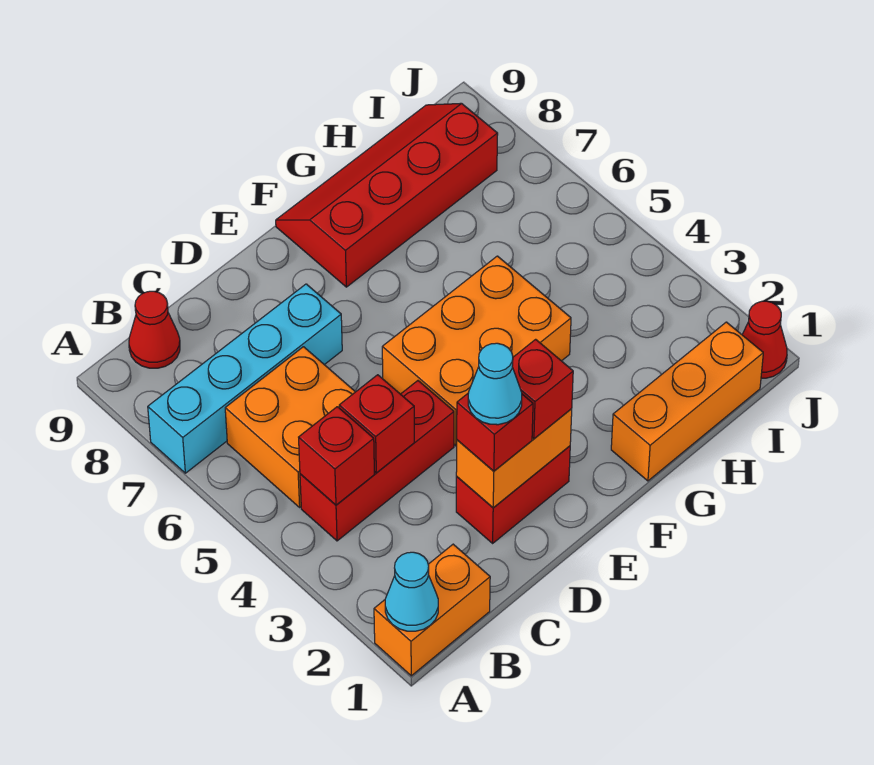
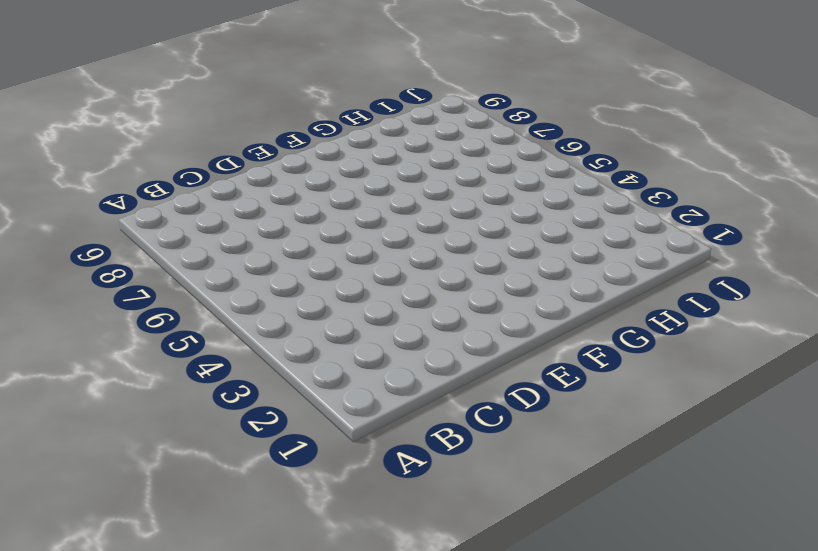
none -> orange brick A1:B1 level 1
none -> cyan brick A7:D7 level 1
none -> red brick B4:D4 level 1

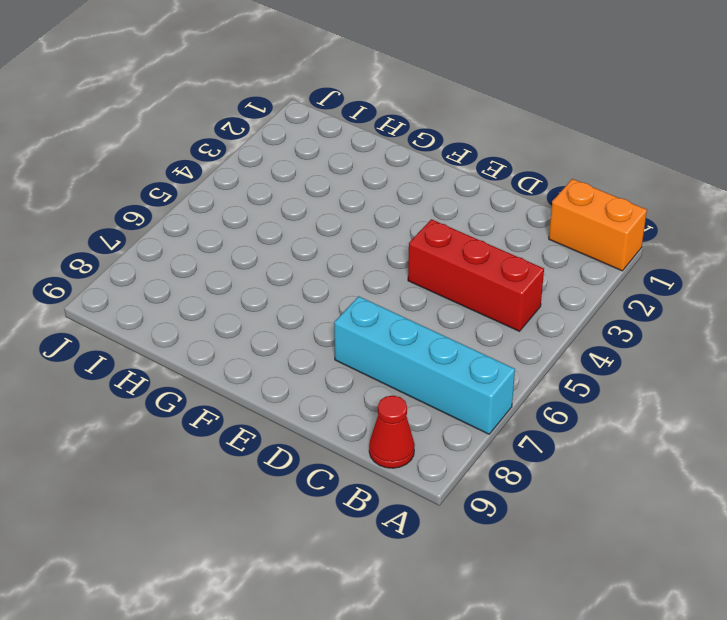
none -> orange brick B5:C6 level 1
none -> red brick D2:E2 level 1
none -> orange brick E4:G5 level 1

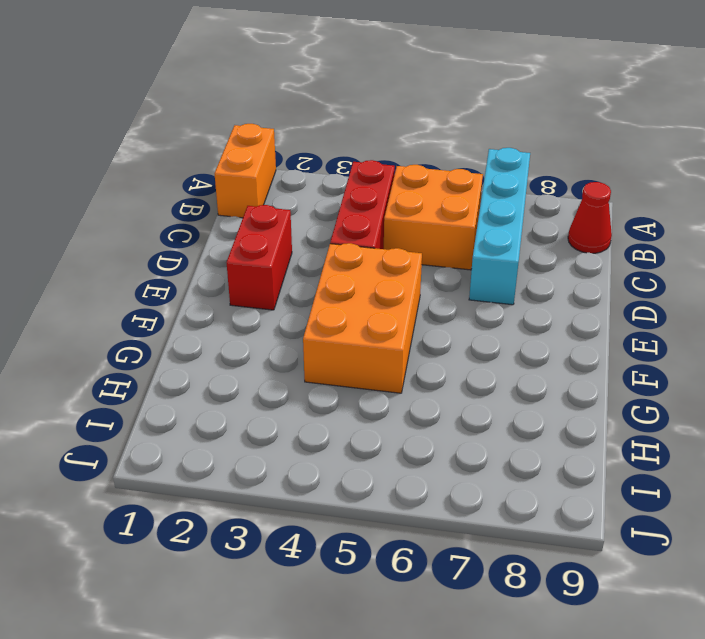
none -> red slope F8:I9 level 1 top 8
none -> orange brick G1:I1 level 1
none -> red cone J1 level 1

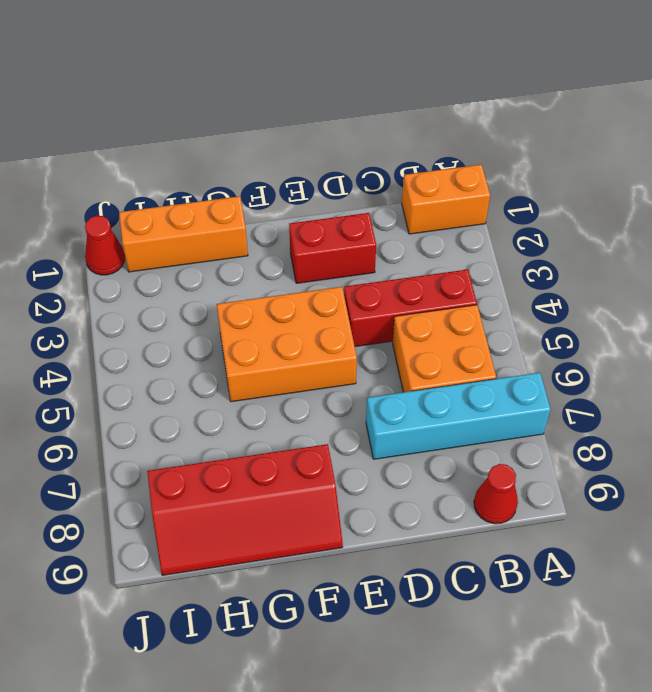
none -> cyan cone A1 level 2
none -> red brick B4 level 2
none -> red brick C4 level 2

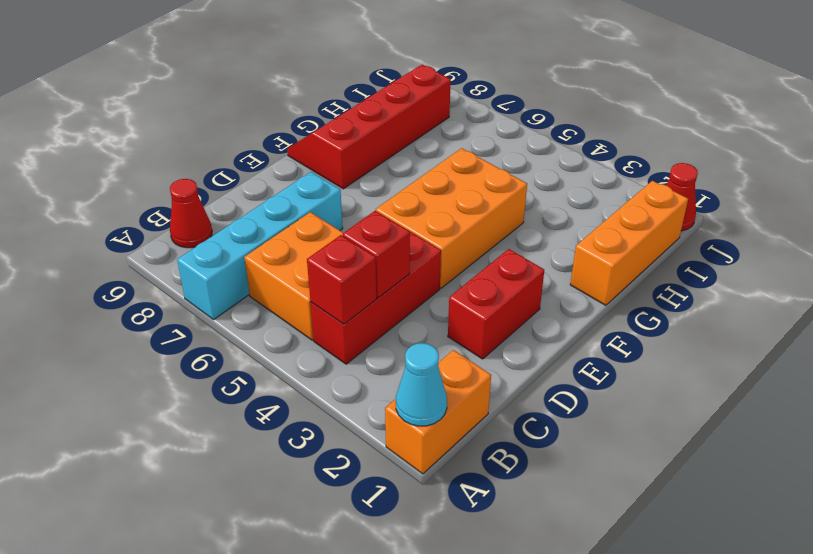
none -> orange brick D2:E2 level 2
none -> red brick D2 level 3
none -> red brick E2 level 3

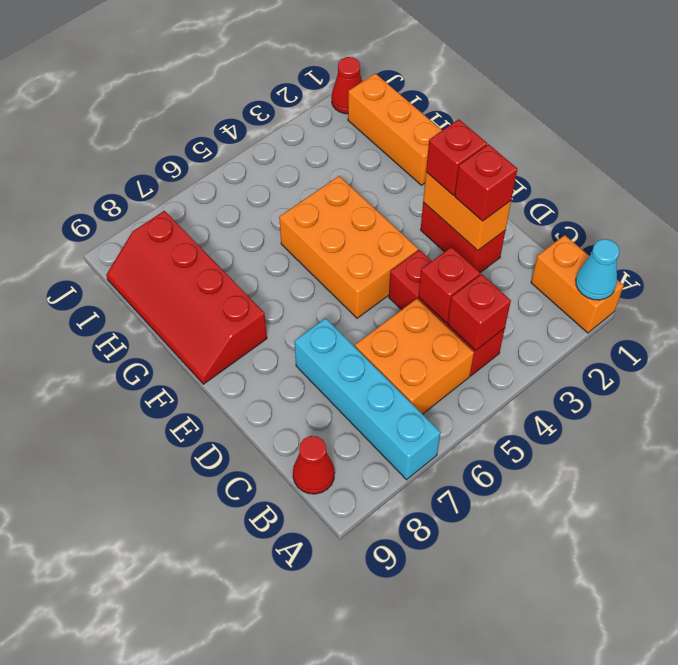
none -> cyan cone D2 level 4

